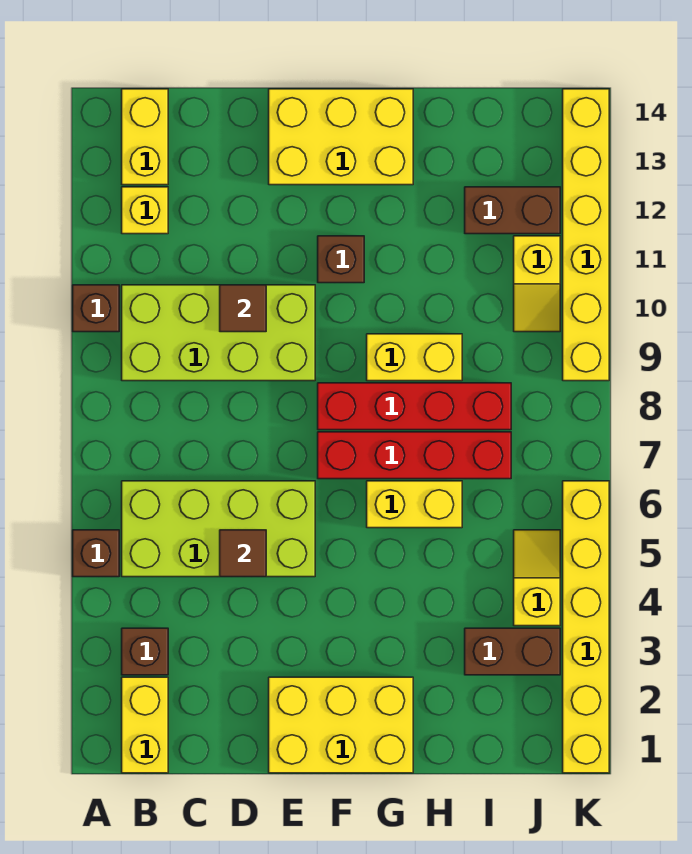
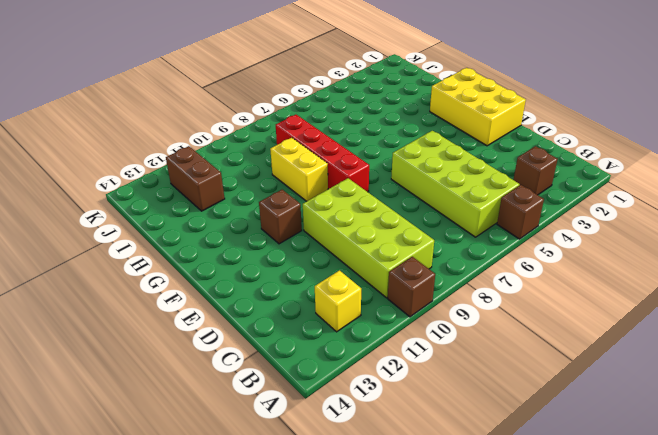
none -> yellow brick B1:B2 level 1
none -> yellow brick B13:B14 level 1
none -> yellow brick E13:G14 level 1

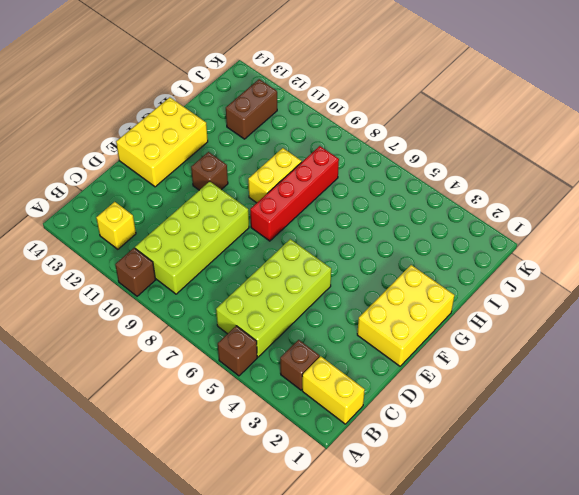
none -> yellow brick B13:B14 level 1
none -> red brick F7:I7 level 1
none -> yellow brick G6:H6 level 1

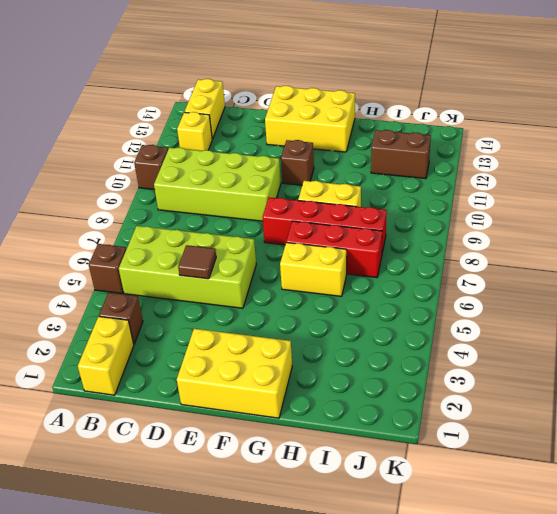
red brick G7:I7 level 1 -> red brick F7:I7 level 1
none -> brown brick I3:J3 level 1
none -> yellow slope J4:J5 level 1 top 4
none -> yellow slope J10:J11 level 1 top 11

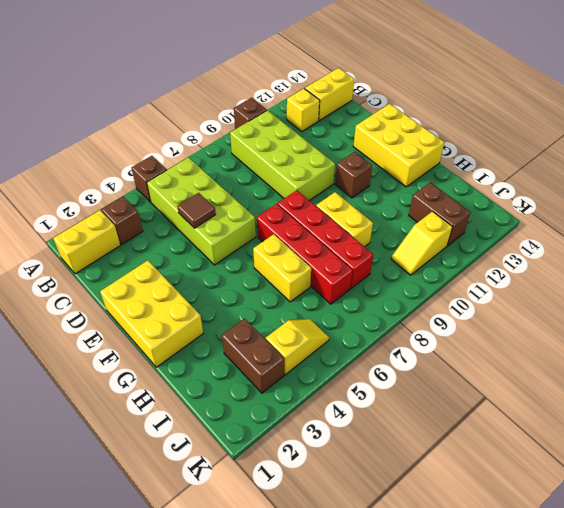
none -> yellow brick K1:K6 level 1
none -> yellow brick K9:K14 level 1
none -> brown tile D10 level 2

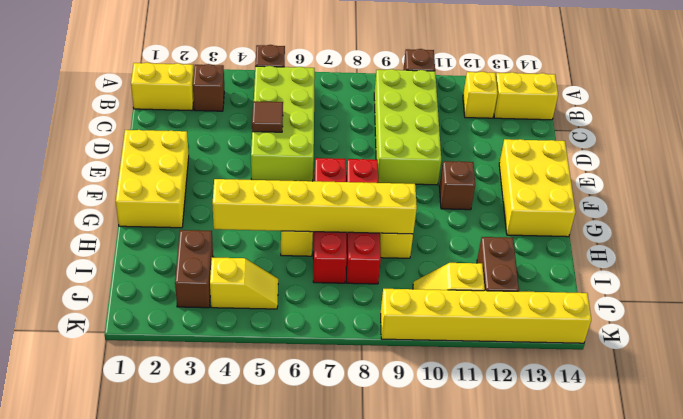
yellow brick H4:H9 level 2 -> yellow brick K1:K6 level 1
none -> brown tile D10 level 2

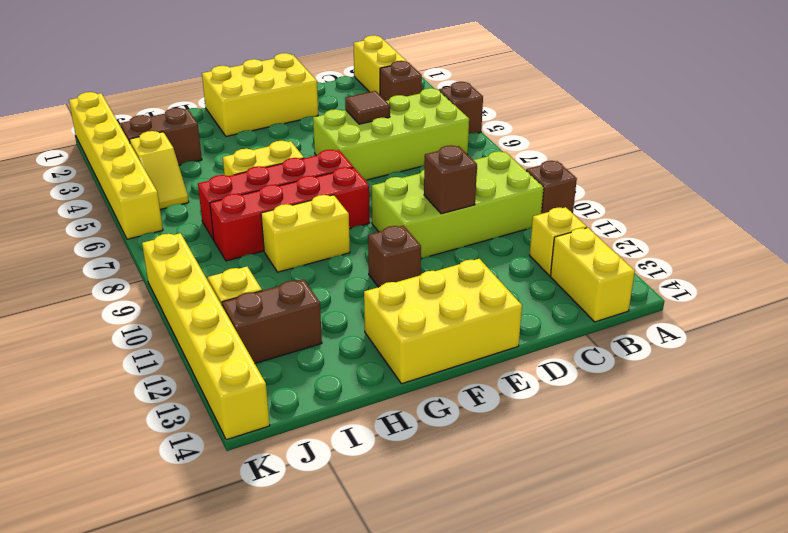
brown brick D10 level 2 -> brown tile D10 level 2

